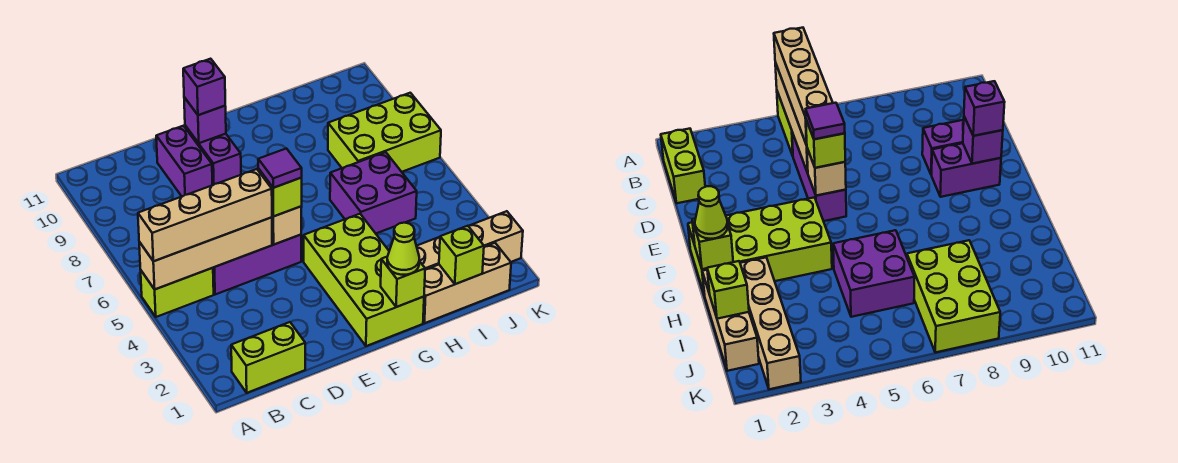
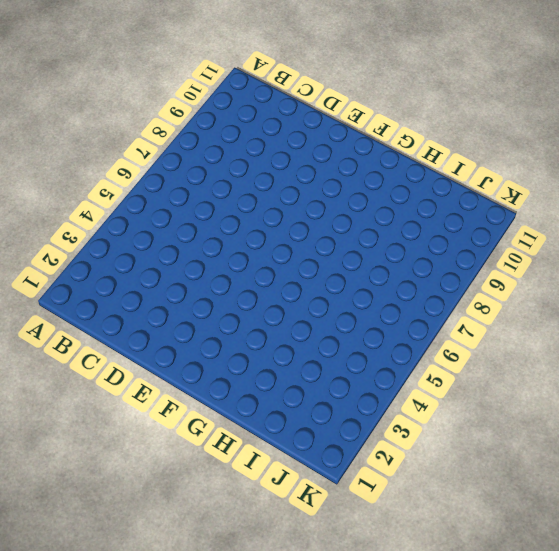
none -> lime brick A5:B5 level 1
none -> lime brick B1:C1 level 1
none -> purple brick C5:E5 level 1

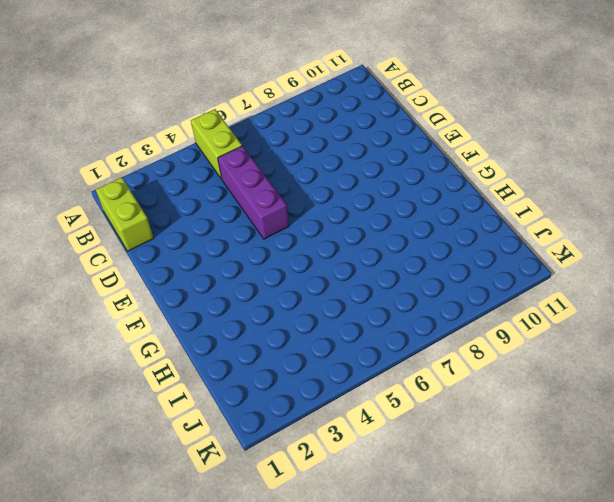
none -> purple brick D9:D10 level 1
none -> purple brick E9:E10 level 1
none -> lime brick F1:G4 level 1

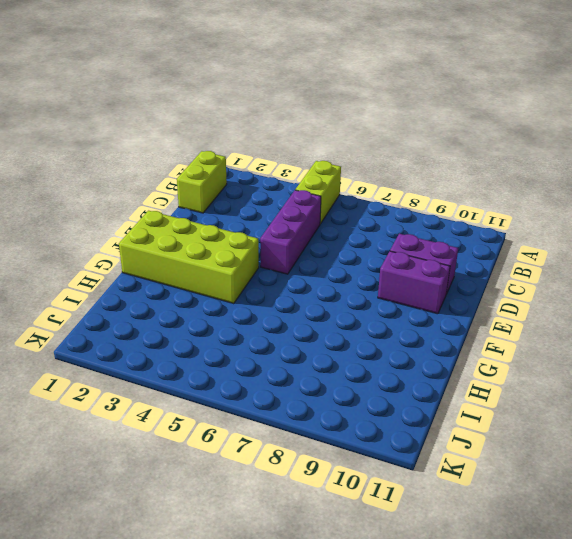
none -> tan brick H1:J1 level 1
none -> tan brick H2:K2 level 1
none -> purple brick H5:I6 level 1

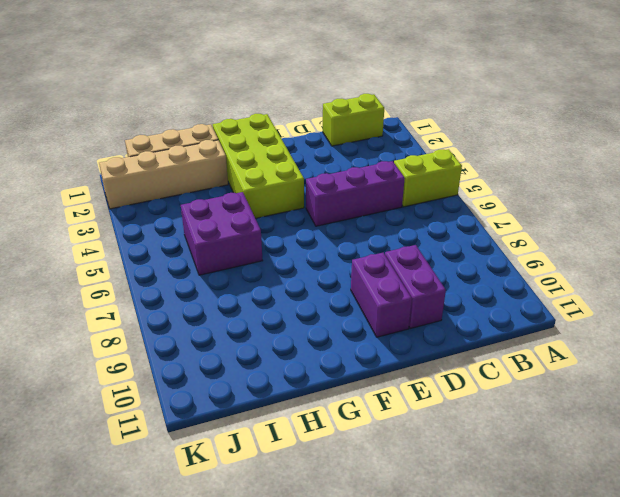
none -> lime brick I7:K8 level 1
none -> tan brick A5:D5 level 2
none -> tan brick E5 level 2

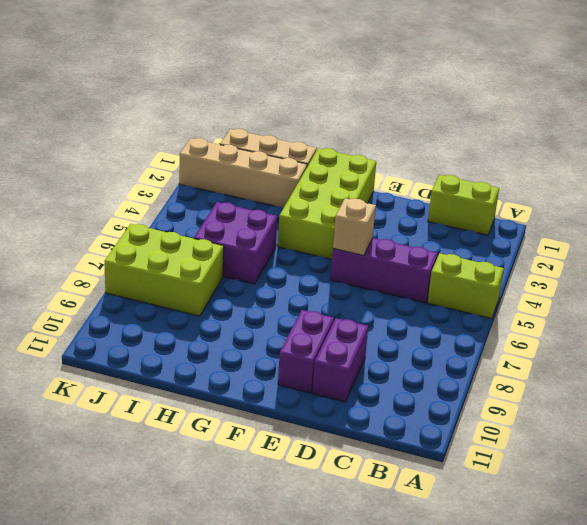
none -> tan brick A5:D5 level 2
none -> purple brick E10 level 2
none -> lime brick G1 level 2

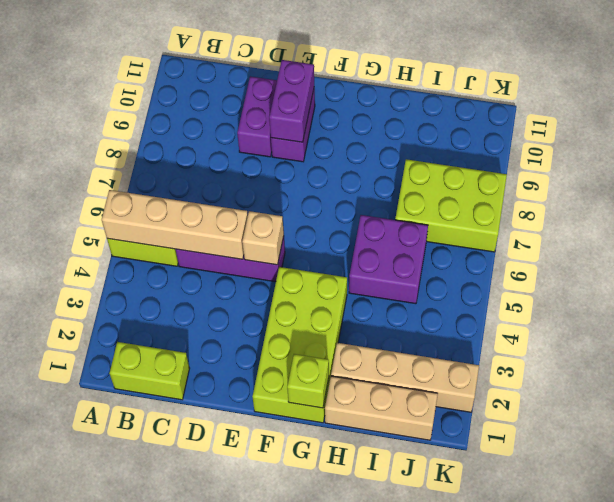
purple brick E9:E10 level 2 -> purple brick E10 level 2
none -> lime brick I1 level 2
none -> tan brick A5:D5 level 3
none -> lime brick E5 level 3

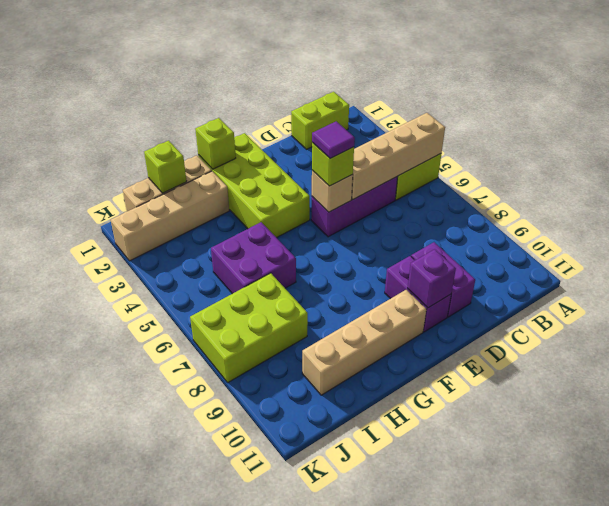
tan brick F10:I10 level 1 -> tan brick A5:D5 level 3
none -> purple brick E10 level 3
none -> lime cone G1 level 3

